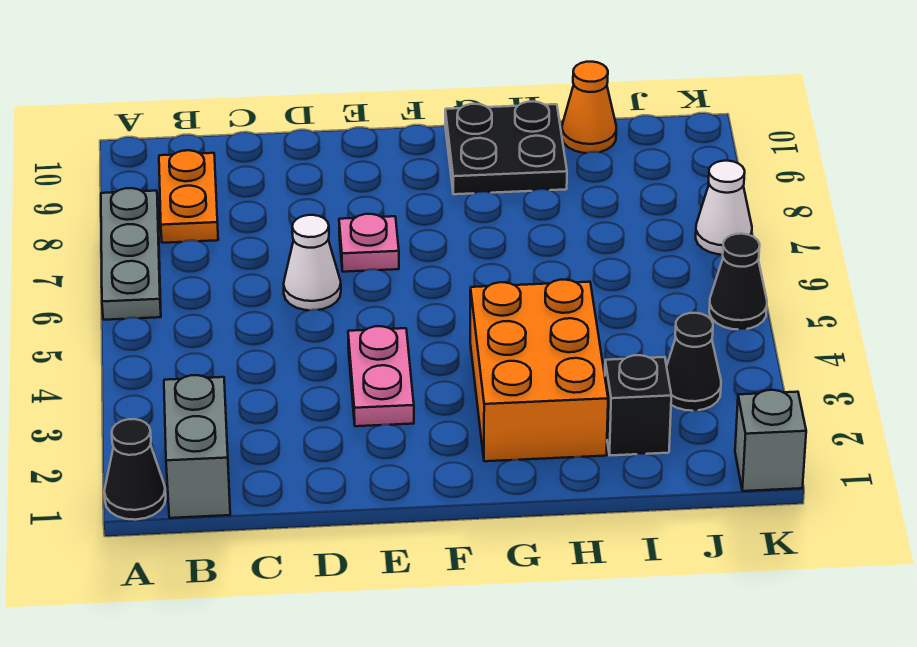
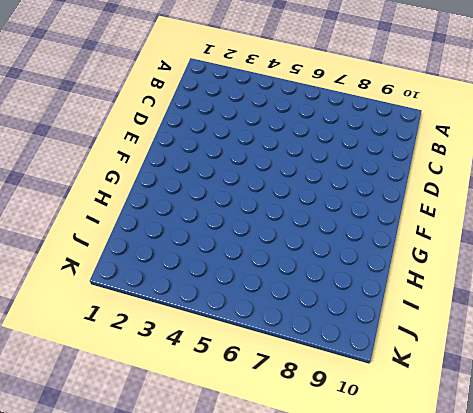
none -> black cone A1 level 1
none -> grey plate A6:A8 level 1
none -> grey brick B1:B2 level 1

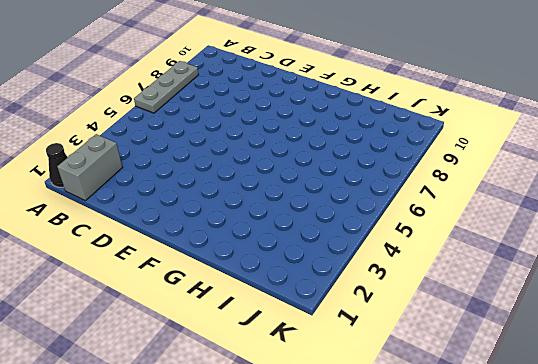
none -> orange plate B8:B9 level 1
none -> white cone D6 level 1
none -> pink plate E3:E4 level 1

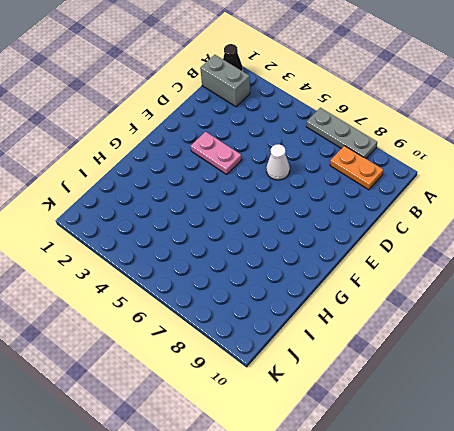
none -> pink plate E7 level 1
none -> orange brick G2:H4 level 1
none -> black plate G9:H10 level 1

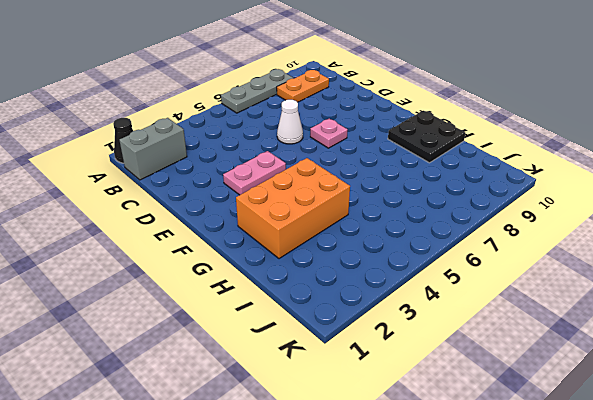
none -> black brick I2 level 1
none -> orange cone I10 level 1
none -> black cone J3 level 1

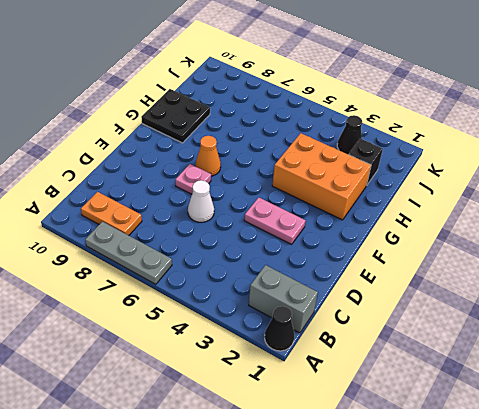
orange cone F7 level 1 -> orange cone I10 level 1
none -> grey brick K1 level 1
none -> black cone K5 level 1
none -> white cone K7 level 1

